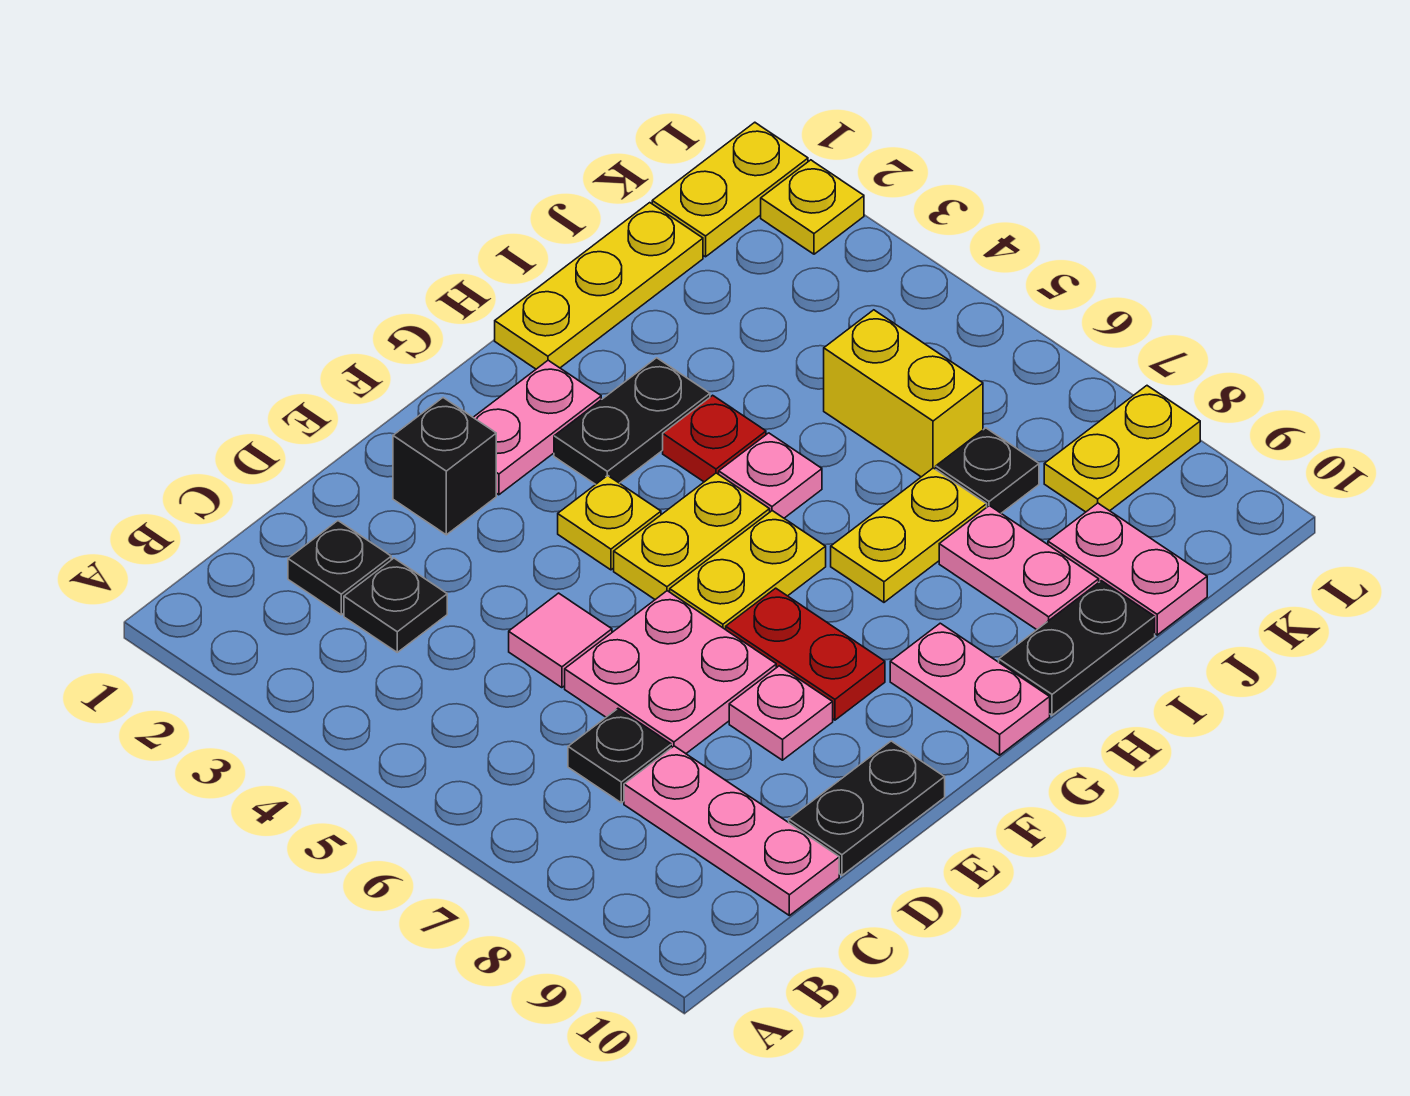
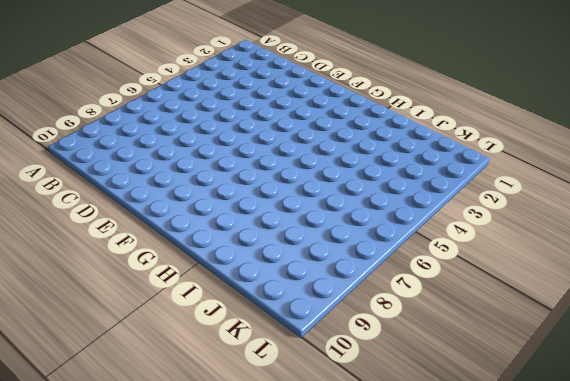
none -> black plate C2 level 1
none -> black plate C3 level 1
none -> black plate C7 level 1

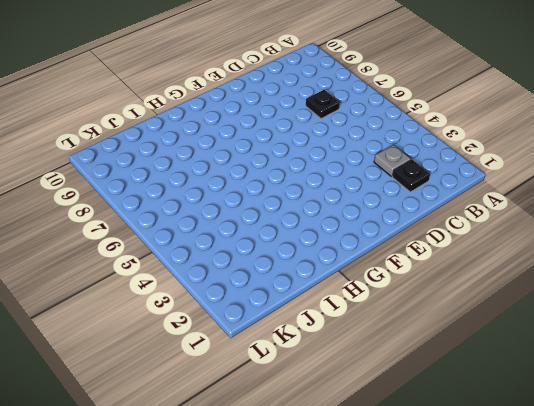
grey plate C3 level 1 -> black plate C3 level 1
none -> pink plate C8:C10 level 1
none -> pink tile D5 level 1
none -> pink plate D6:E7 level 1

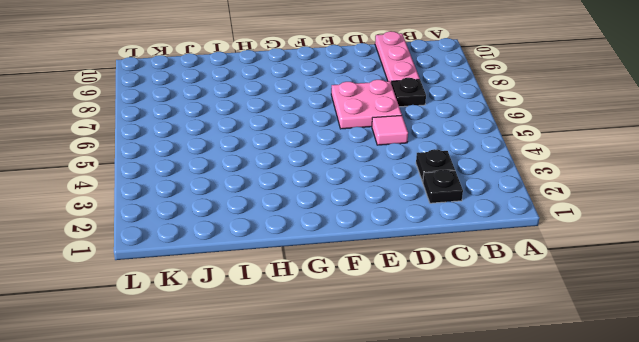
none -> black plate D10:E10 level 1
none -> black brick E2 level 1
none -> pink plate E8 level 1

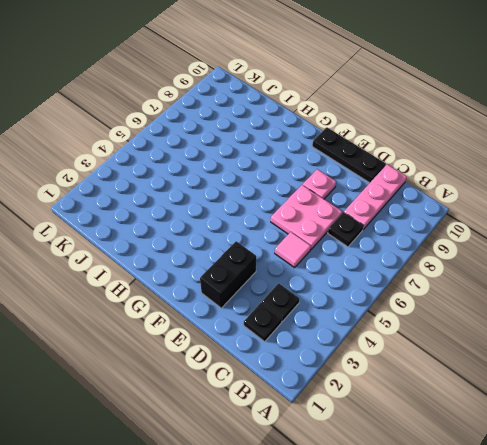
black plate D10:F10 level 1 -> black plate D10:E10 level 1
black brick E2:E3 level 1 -> black brick E2 level 1
none -> pink plate F2:G2 level 1
none -> yellow plate F4 level 1
none -> yellow plate F5:G5 level 1

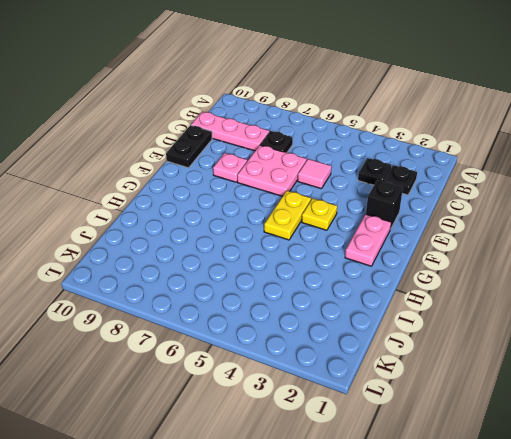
none -> yellow plate F6:G6 level 1
none -> red plate F7:F8 level 1
none -> black plate G3:H3 level 1

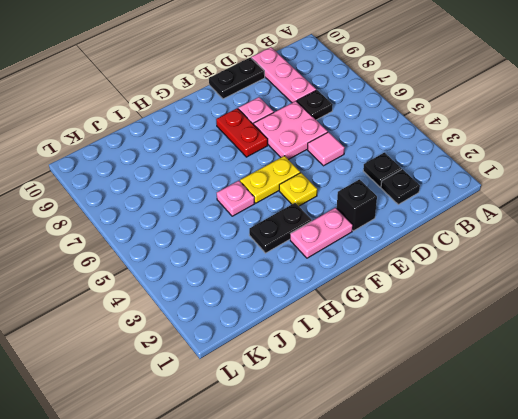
none -> yellow plate F6:G6 level 1
none -> pink plate G9:G10 level 1
none -> yellow plate H1:J1 level 1

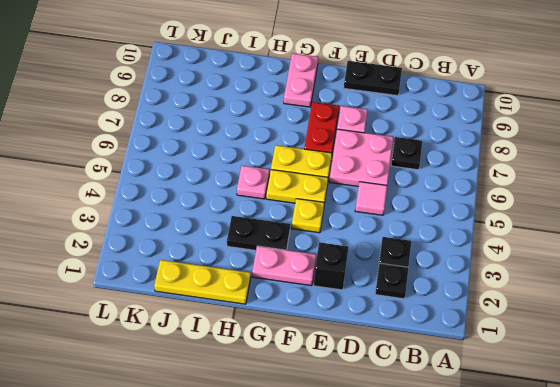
none -> pink plate C8:C10 level 1
none -> red plate H4 level 1
none -> yellow plate H7:I7 level 1

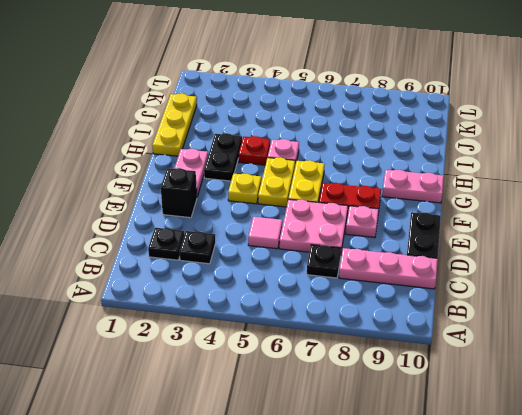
none -> yellow plate H7:I7 level 1
none -> black plate H10:I10 level 1
none -> pink plate I8:I9 level 1

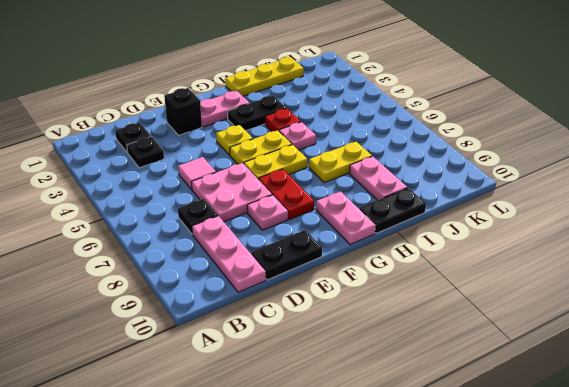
none -> yellow brick J5:J6 level 1
none -> black plate J7 level 1
none -> pink plate J9:J10 level 1

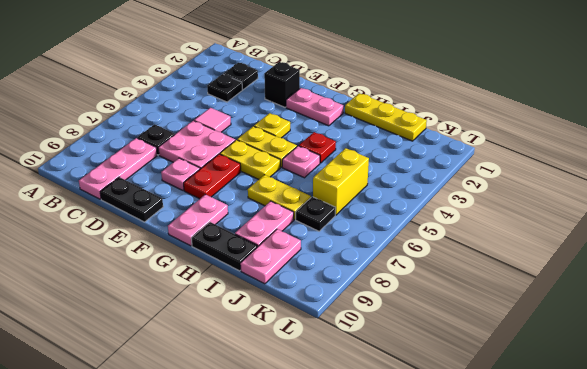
none -> black plate G3:H3 level 1
none -> yellow plate K1:L1 level 1
none -> yellow plate K8:L8 level 1

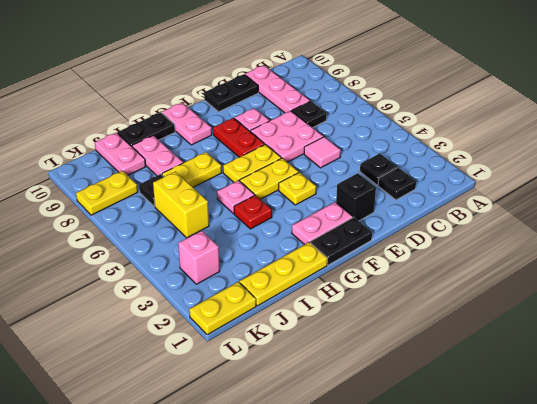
black plate F1:G1 level 1 -> black plate G3:H3 level 1
pink brick K3 level 1 -> none
none -> yellow plate L2 level 1

